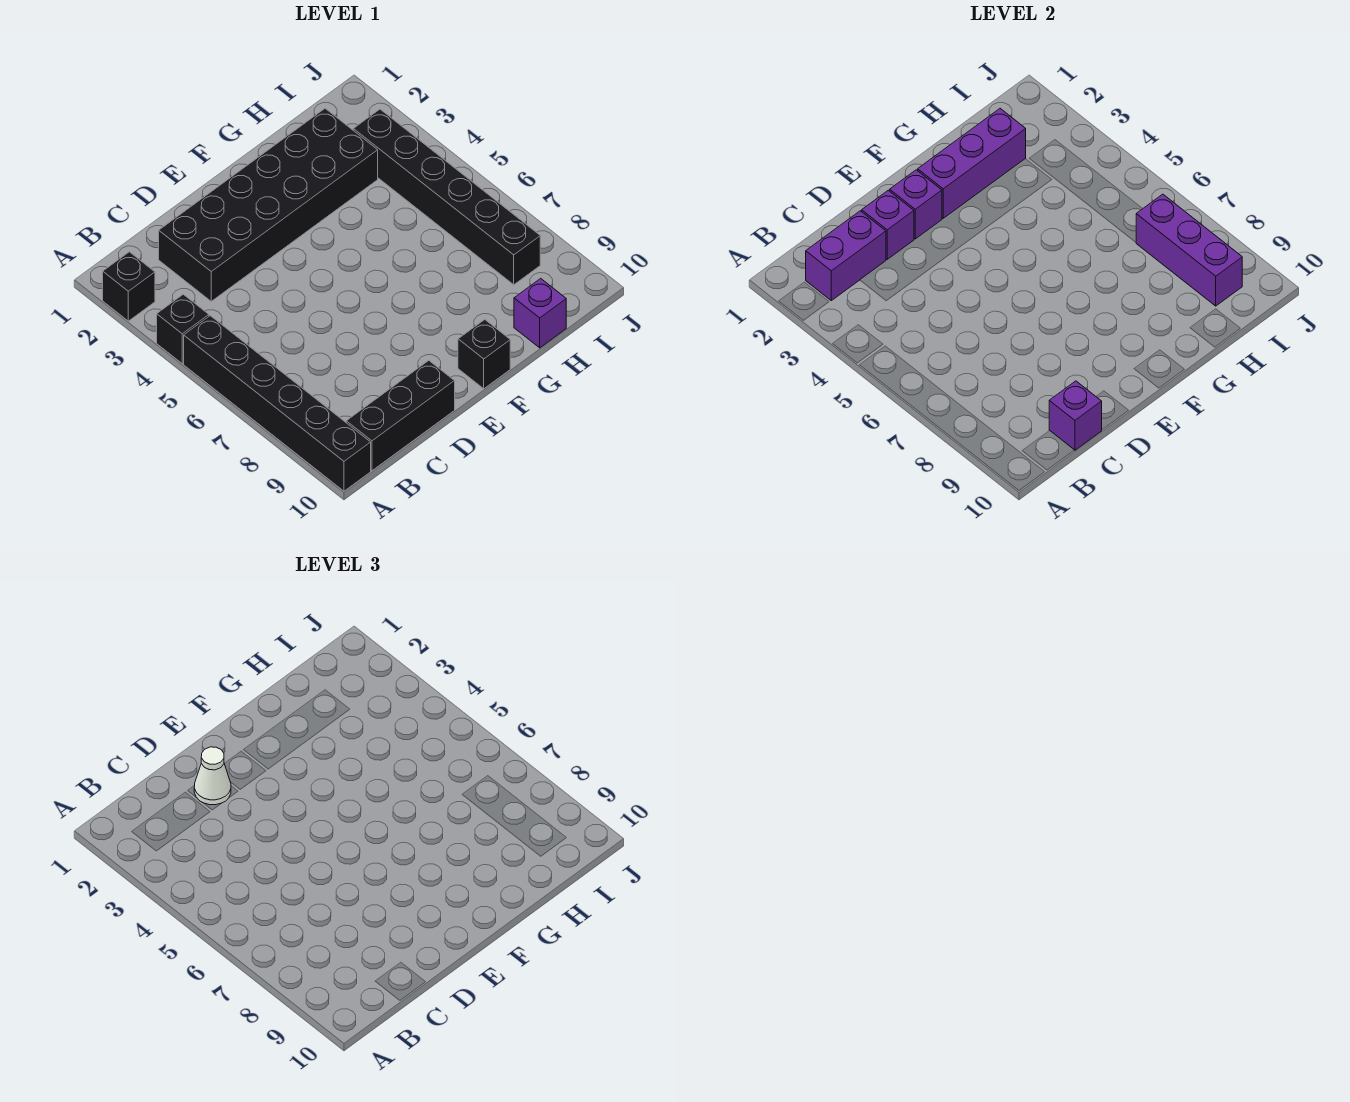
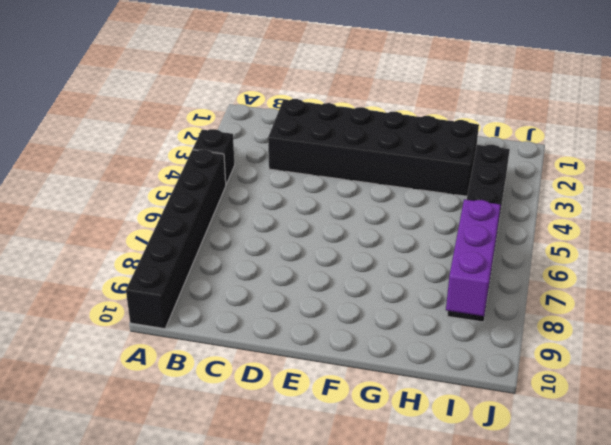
none -> black brick A2 level 1
none -> black brick B10:D10 level 1
none -> black brick F10 level 1

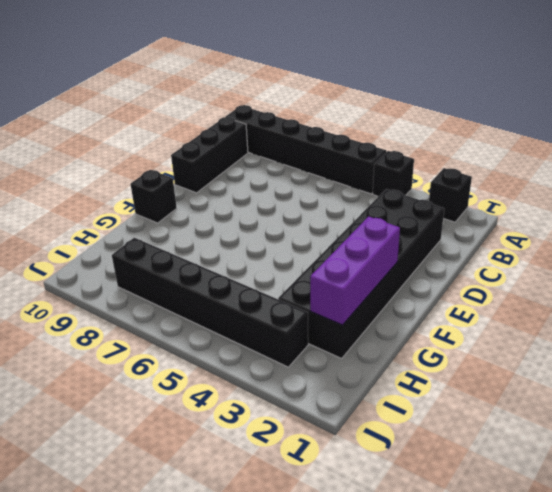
none -> purple brick H10 level 1
none -> purple brick B2:C2 level 2
none -> purple brick C10 level 2

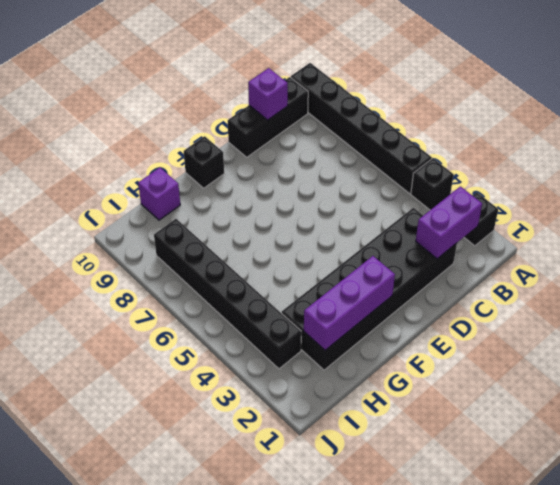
none -> purple brick D2 level 2
none -> purple brick E2 level 2
none -> purple brick I7:I9 level 2

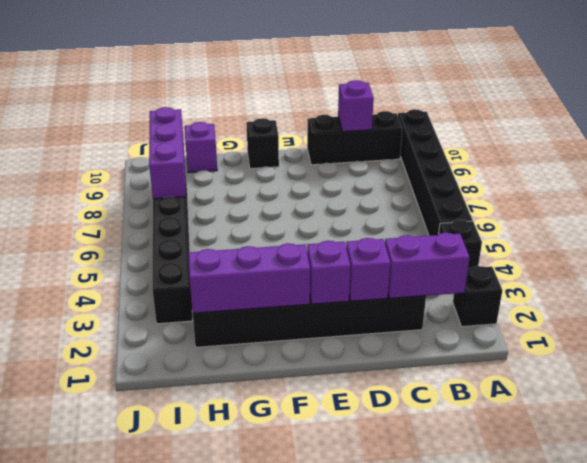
none -> white cone D2 level 3

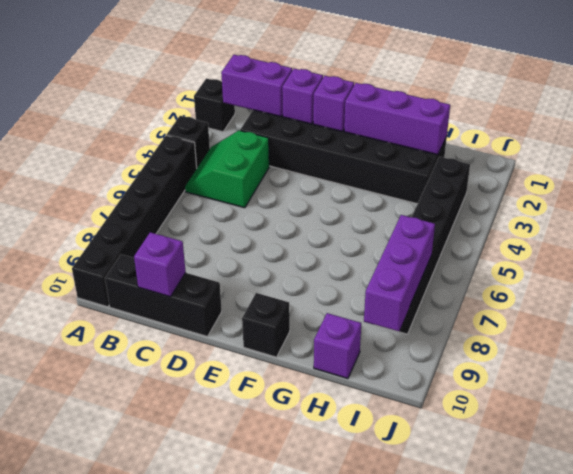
green slope B4:C5 level 1 top C -> none
none -> white cone D2 level 3

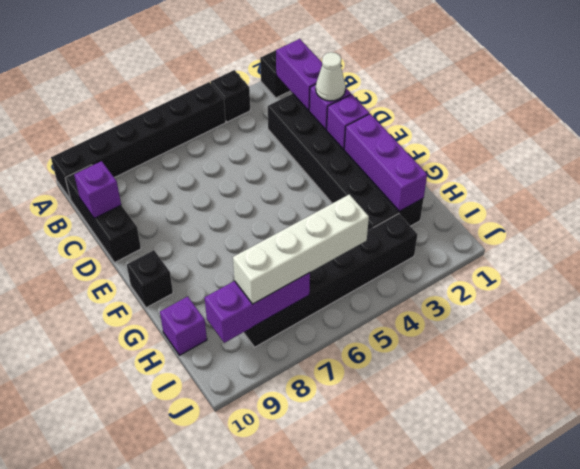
white brick I5:I8 level 3 -> none

